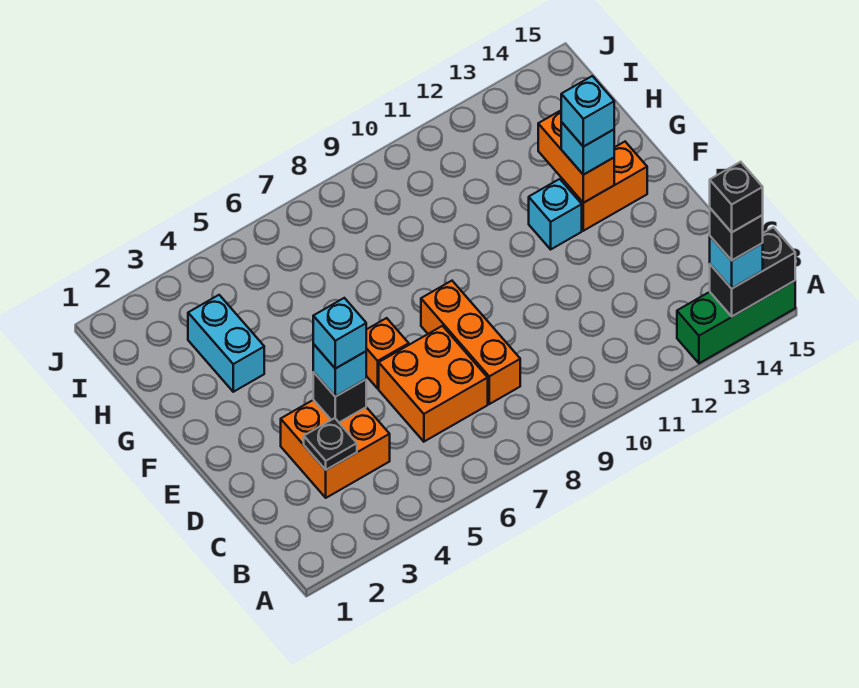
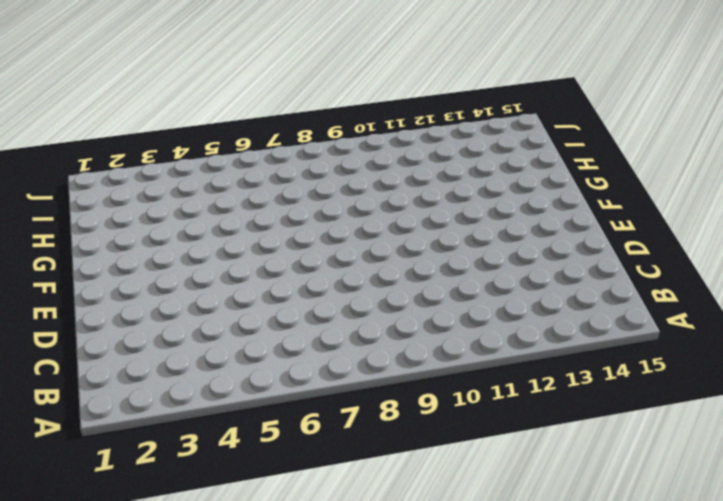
none -> green brick A13:A15 level 1
none -> orange brick C3:D4 level 1
none -> orange brick C6:D7 level 1

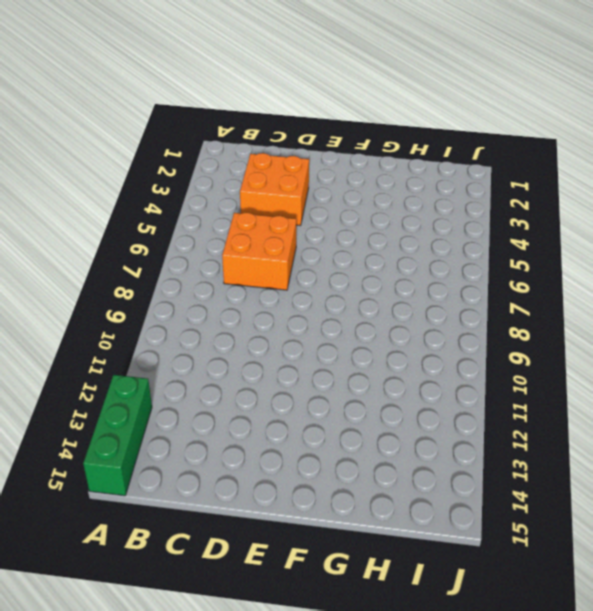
none -> orange brick C8:E8 level 1
none -> orange brick E6 level 1
none -> cyan brick F12 level 1

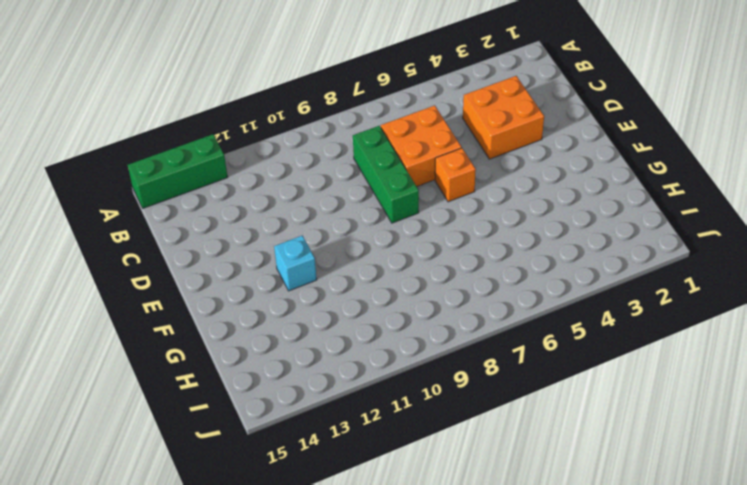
green brick C8:E8 level 1 -> orange brick C8:E8 level 1
none -> orange brick F13:F14 level 1
none -> cyan brick G3:H3 level 1
none -> black brick A14:A15 level 2

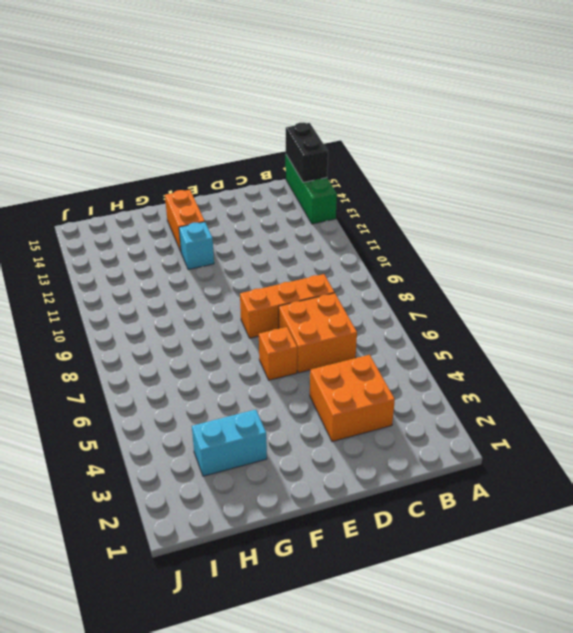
none -> black plate C3 level 2
none -> black brick D4 level 2
none -> orange brick F13:G13 level 2

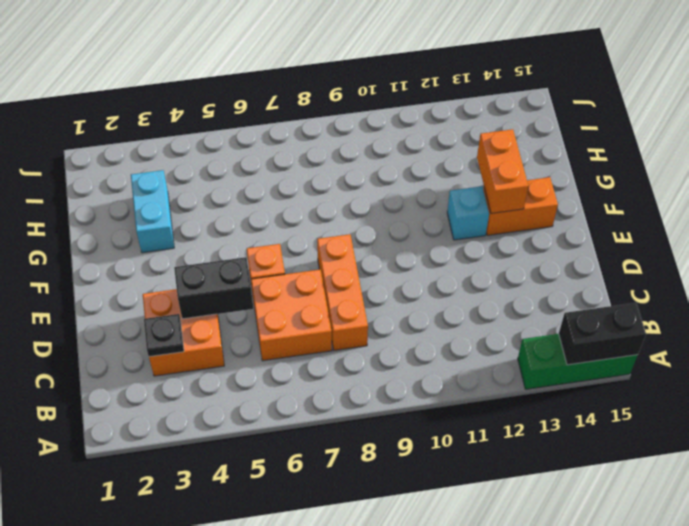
black brick D4:D5 level 2 -> black brick D4 level 2
none -> cyan brick A14 level 3
none -> cyan brick D4 level 3
none -> cyan brick F13 level 3

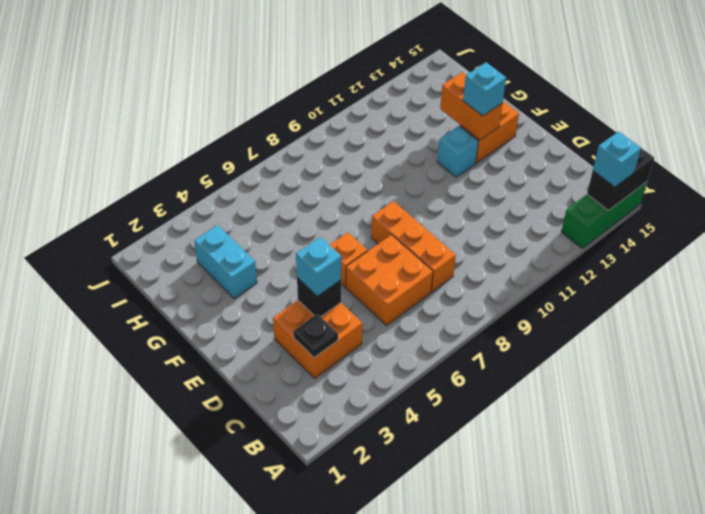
none -> black brick A14 level 4
none -> cyan brick D4 level 4
none -> cyan brick F13 level 4

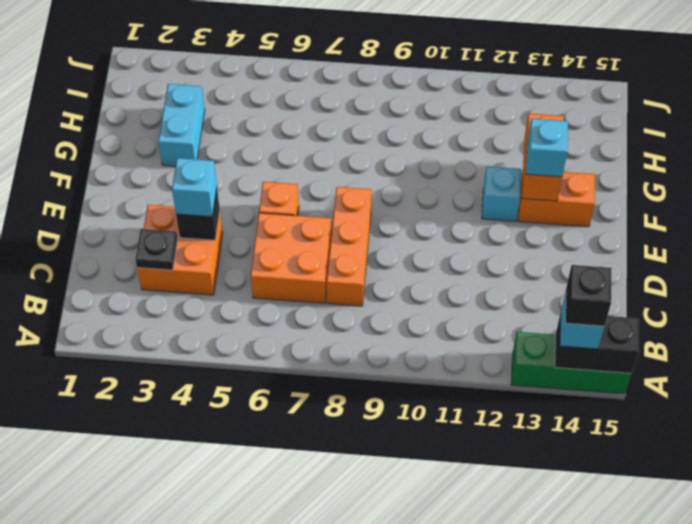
none -> cyan brick D4 level 4
none -> cyan brick F13 level 4
none -> black brick A14 level 5

